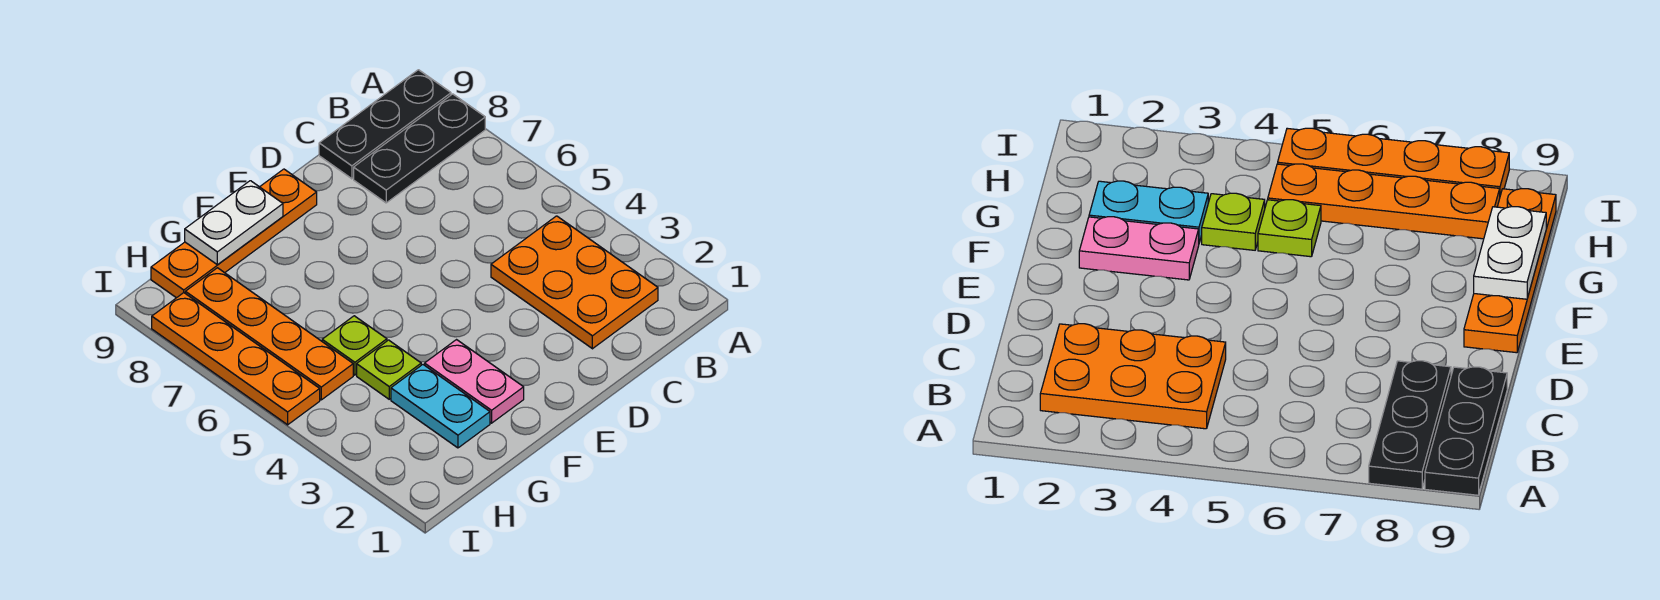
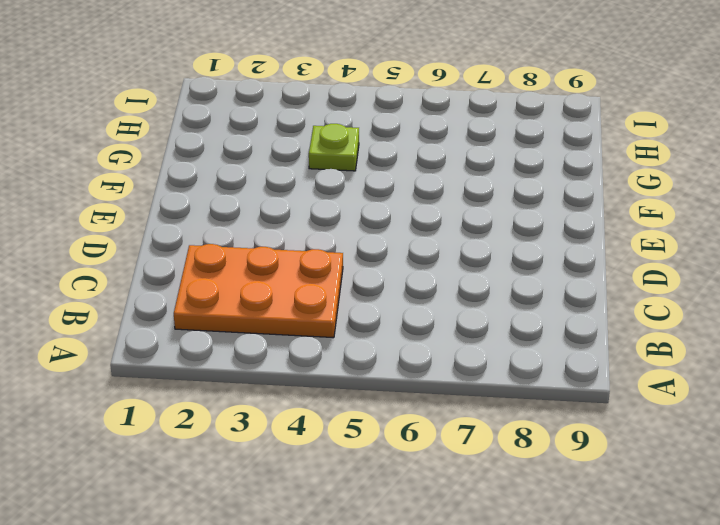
none -> black plate A8:C8 level 1
none -> black plate A9:C9 level 1

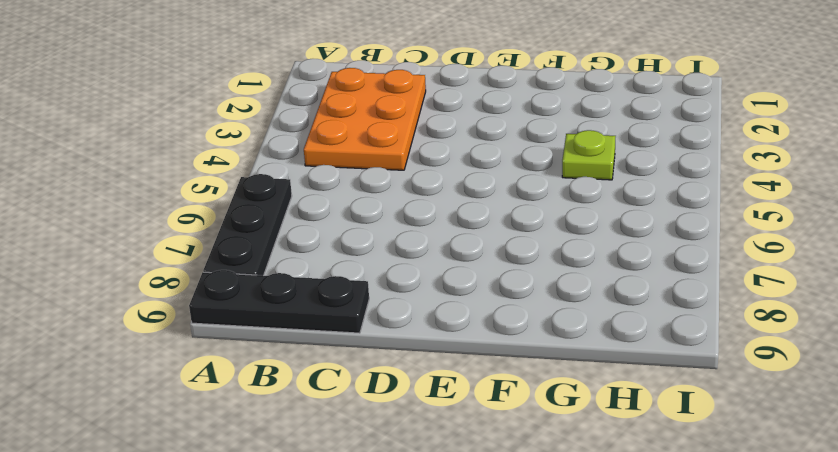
black plate A6:A8 level 1 -> black plate A8:C8 level 1
none -> orange plate E9:H9 level 1
none -> pink plate F2:F3 level 1

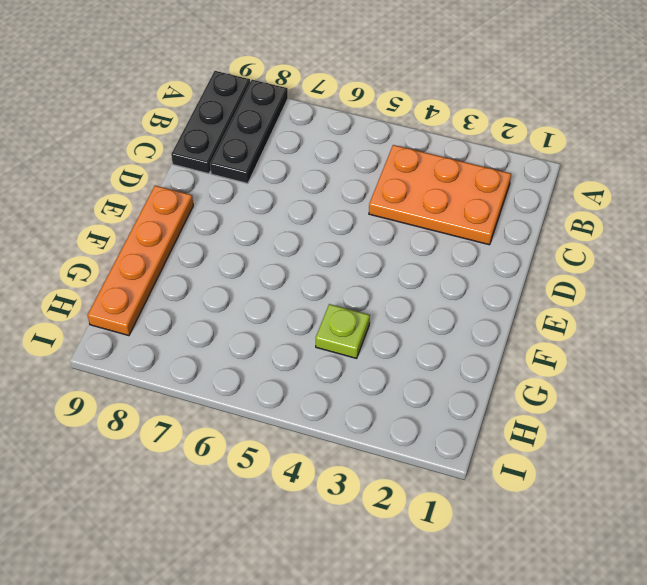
none -> pink plate F2:F3 level 1
none -> cyan plate G2:G3 level 1

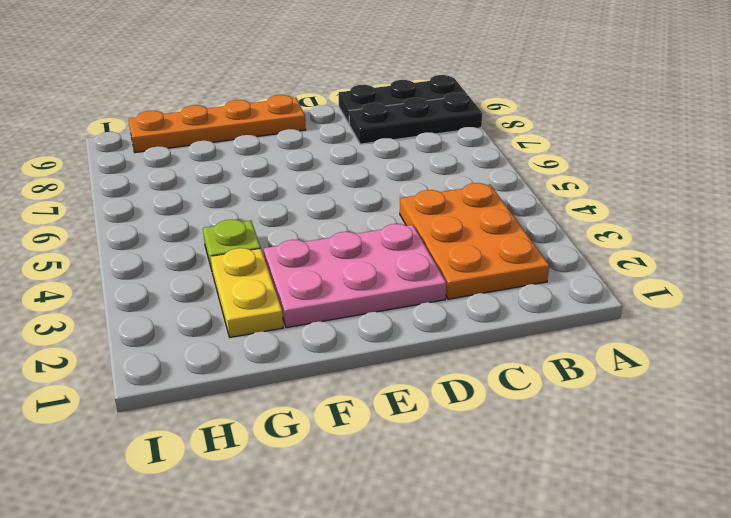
pink plate D2:F3 level 1 -> pink plate F2:F3 level 1
yellow plate G2:G3 level 1 -> cyan plate G2:G3 level 1
none -> lime plate G5 level 1
none -> orange plate H5:H8 level 1

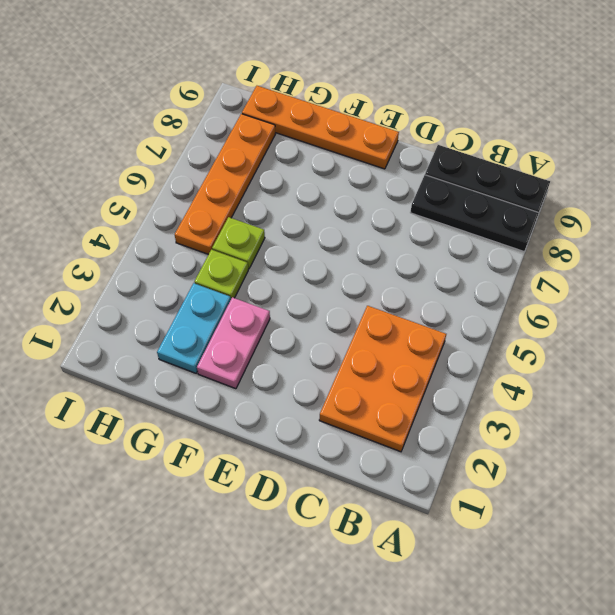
none -> orange plate I5:I8 level 1
none -> white plate F9:G9 level 2

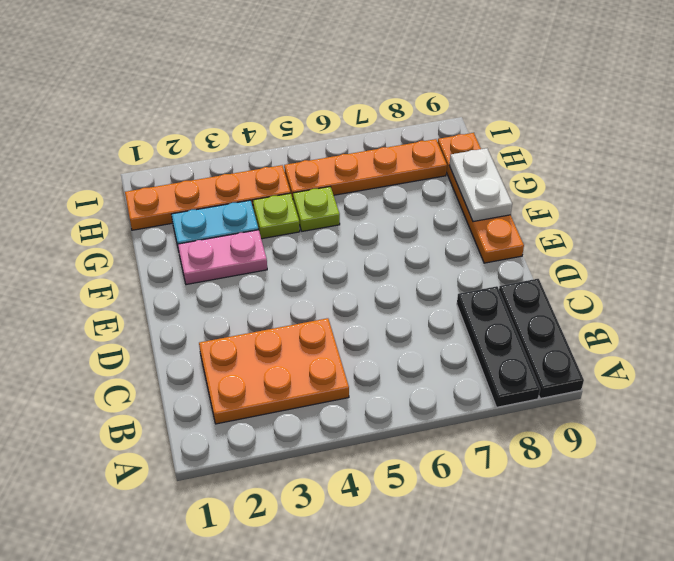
orange plate H1:H4 level 1 -> orange plate I5:I8 level 1

